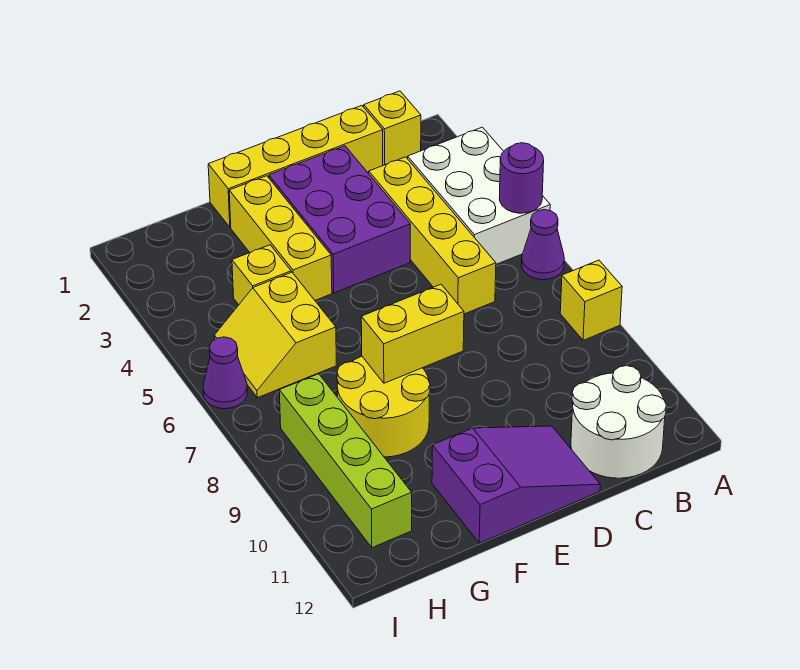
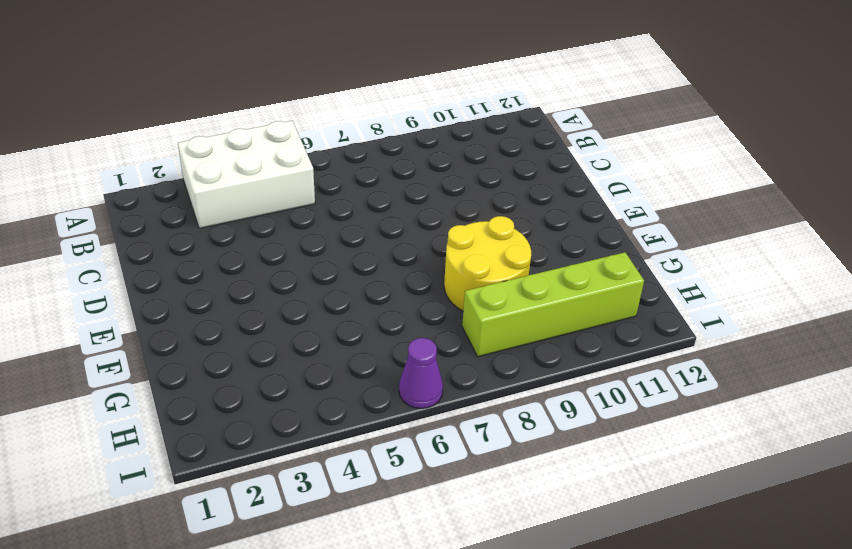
none -> purple cone A6 level 1
none -> yellow brick A8 level 1
none -> yellow brick B1 level 1

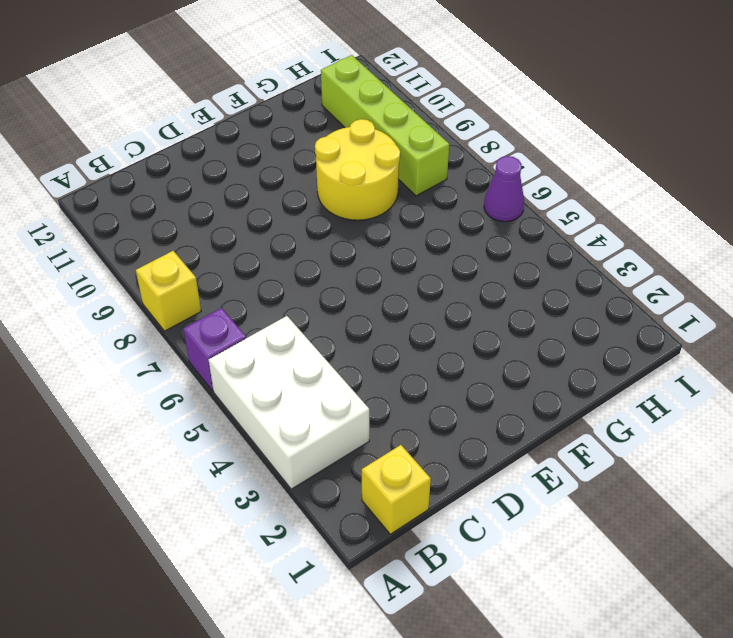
purple brick A6 level 1 -> purple cone A6 level 1
none -> white round brick B11:C12 level 1
none -> yellow brick C1:F1 level 1
none -> yellow brick C3:C6 level 1

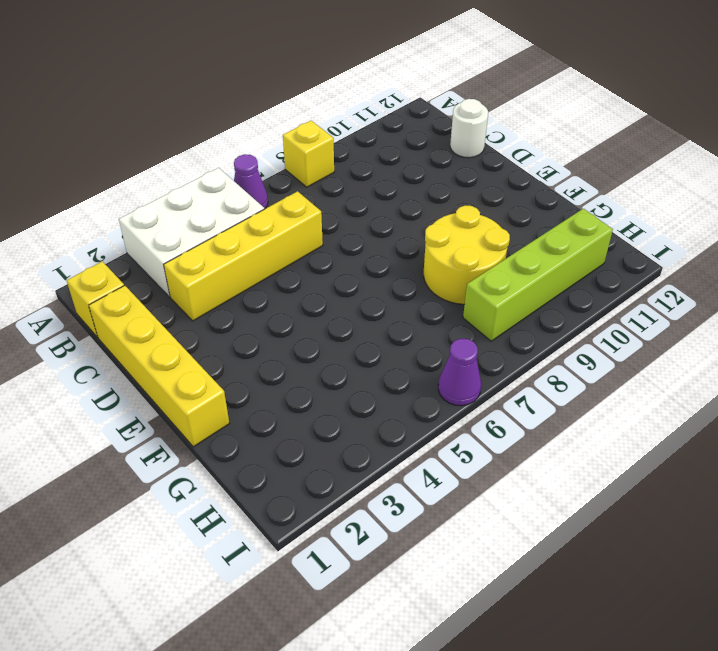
white round brick C12 level 1 -> white round brick B11:C12 level 1
none -> purple brick D2:E4 level 1
none -> purple slope D11:F12 level 1 top F
none -> yellow brick F2:F4 level 1

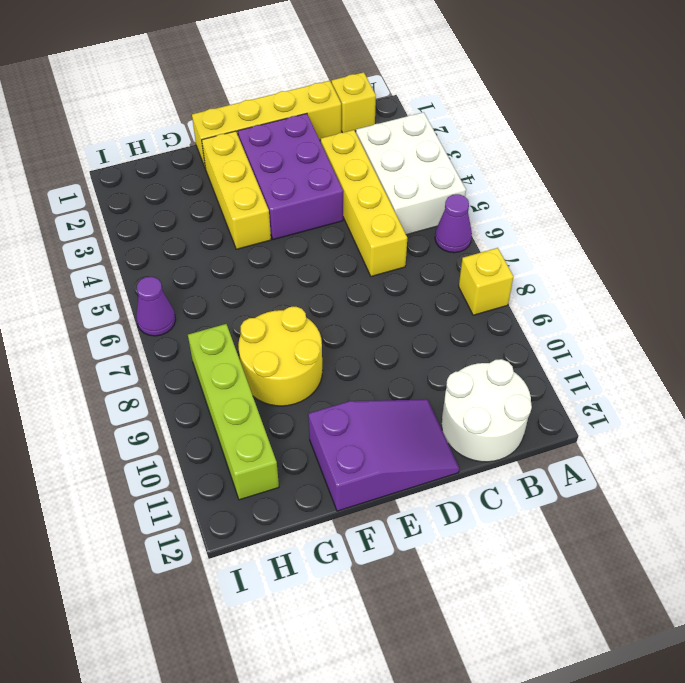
none -> yellow brick G4 level 1
none -> yellow slope G5:H6 level 1 top G
none -> purple round brick A5 level 2

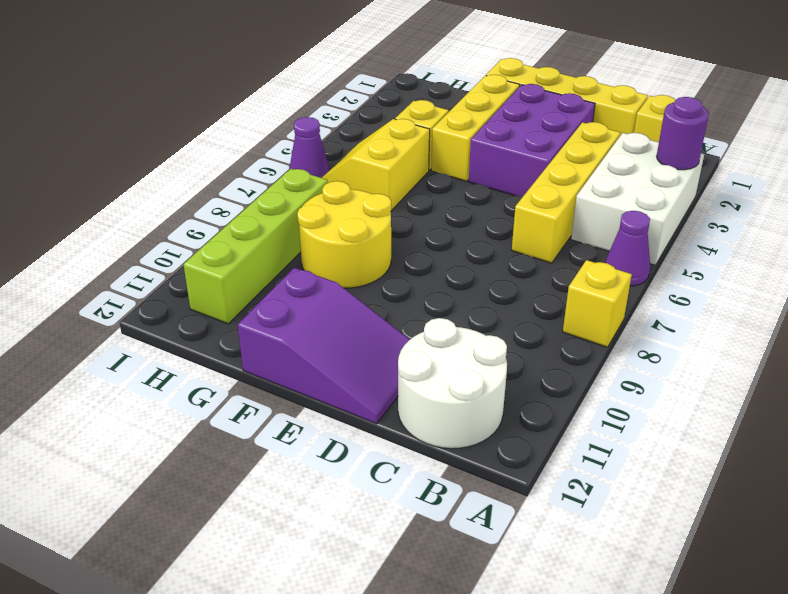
purple round brick A3 level 2 -> purple round brick A5 level 2
none -> yellow brick E8:F8 level 2

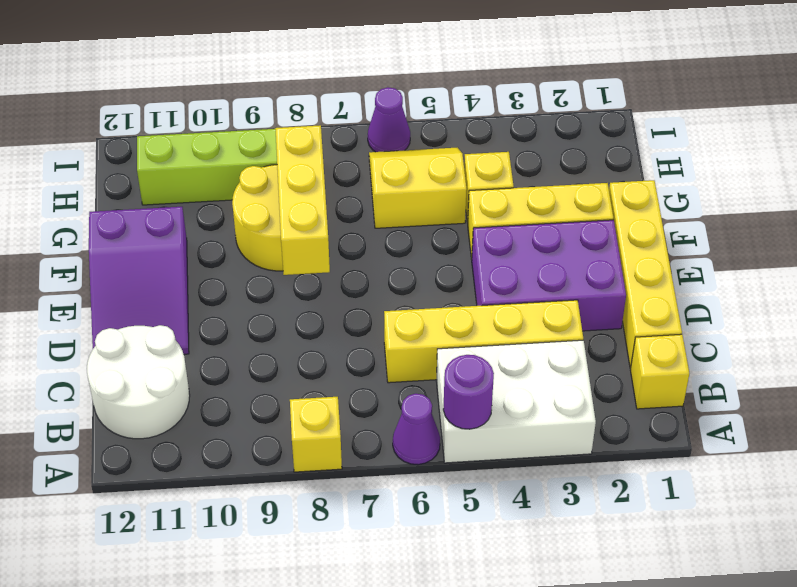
yellow brick E8:G8 level 2 -> yellow brick E8:F8 level 2

